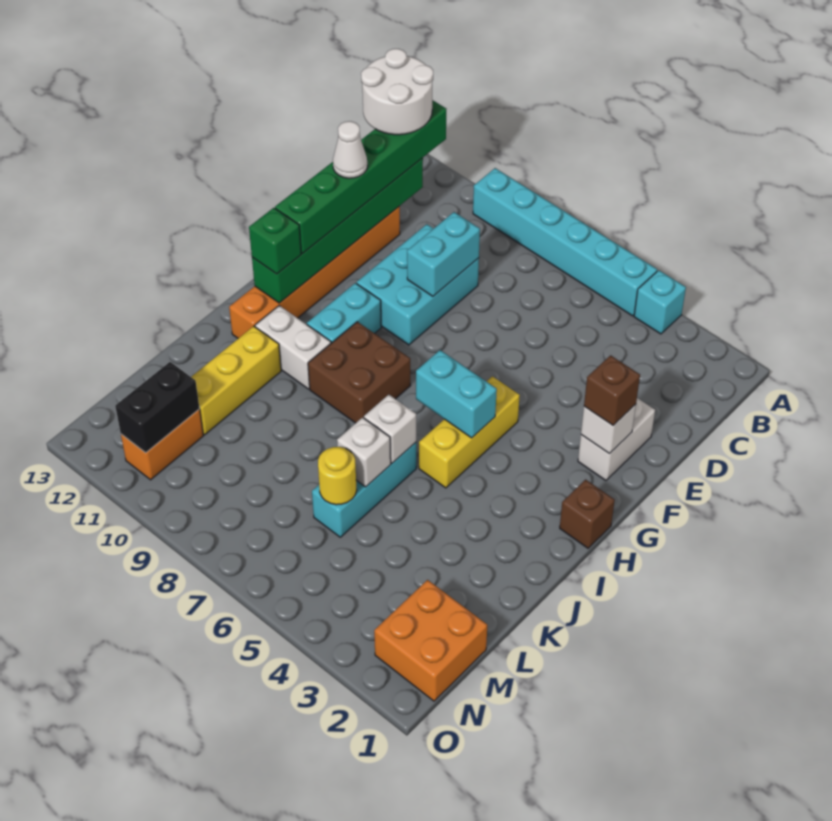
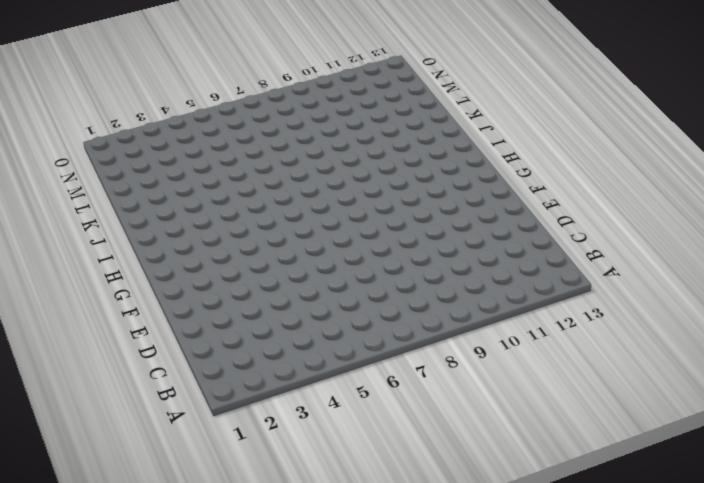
none -> cyan brick A4 level 1
none -> cyan brick A5:A10 level 1
none -> cyan brick D9:F10 level 1

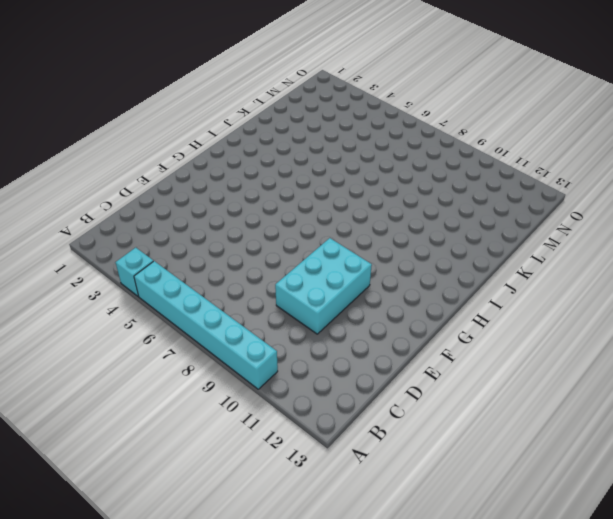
none -> orange brick D12:I12 level 1
none -> white brick E2:F2 level 1
none -> yellow brick G5:I5 level 1

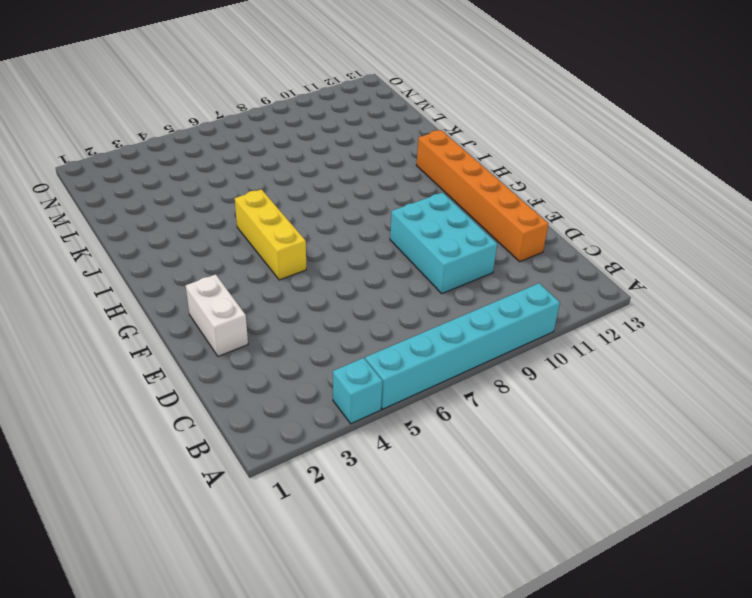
none -> cyan brick G10:H10 level 1
none -> brown brick H1 level 1
none -> brown brick H8:I9 level 1

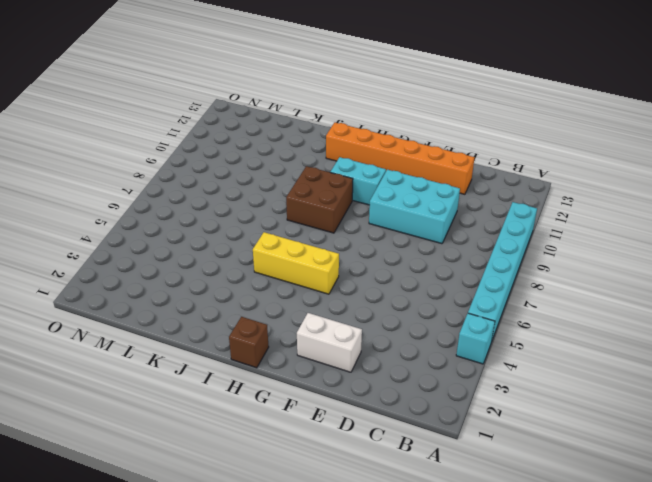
none -> white brick I10:I11 level 1
none -> cyan brick J6:L6 level 1
none -> yellow brick J11:L11 level 1

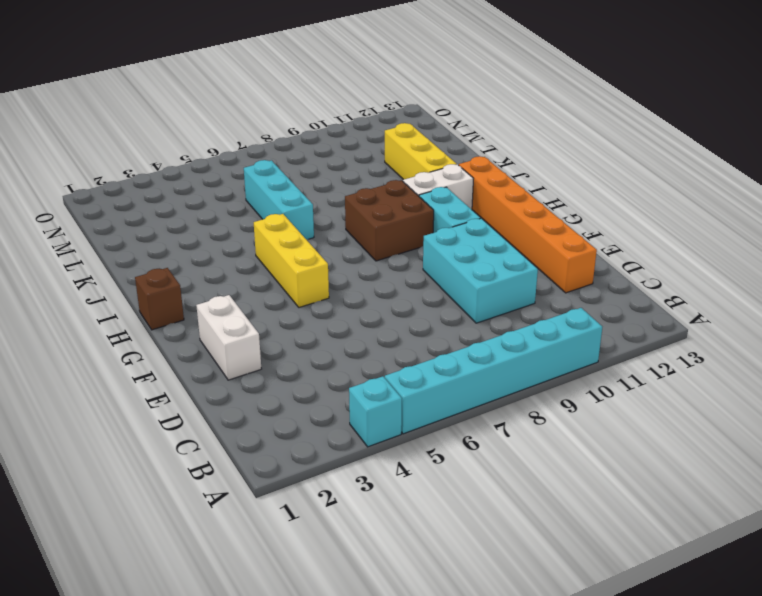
none -> orange brick M1:N2 level 1
none -> orange brick M11:N11 level 1
none -> green brick C12:H12 level 2

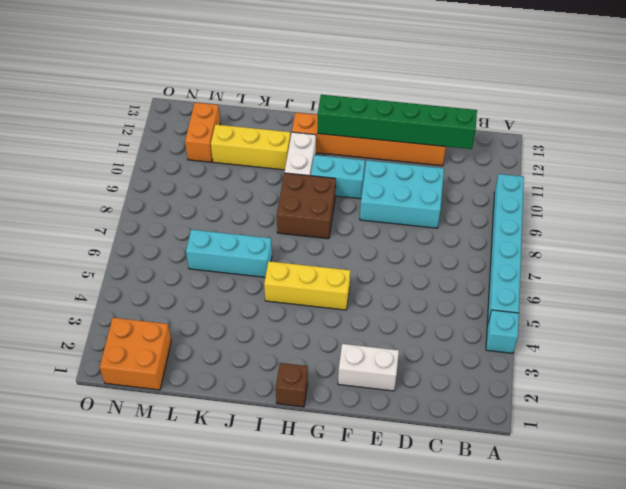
orange brick M11:M12 level 1 -> orange brick M11:N11 level 1
none -> cyan brick D9:E9 level 2
none -> white brick F2 level 2
none -> cyan brick H5:H6 level 2

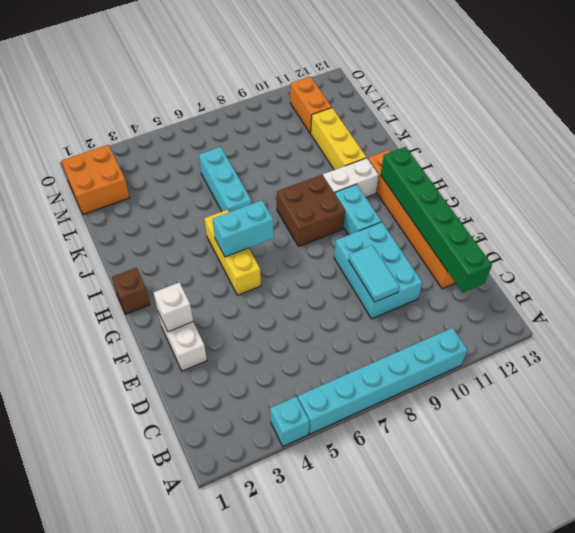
cyan tile D9:E9 level 2 -> cyan brick D9:E9 level 2
none -> white brick J6 level 2
none -> white brick K6 level 2
none -> yellow round brick L6 level 2

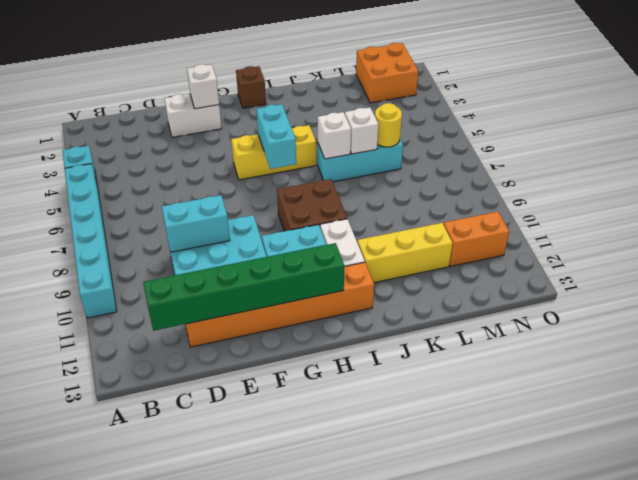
none -> black brick M11:N11 level 2
none -> green brick B12:G12 level 3
none -> brown brick F2 level 3

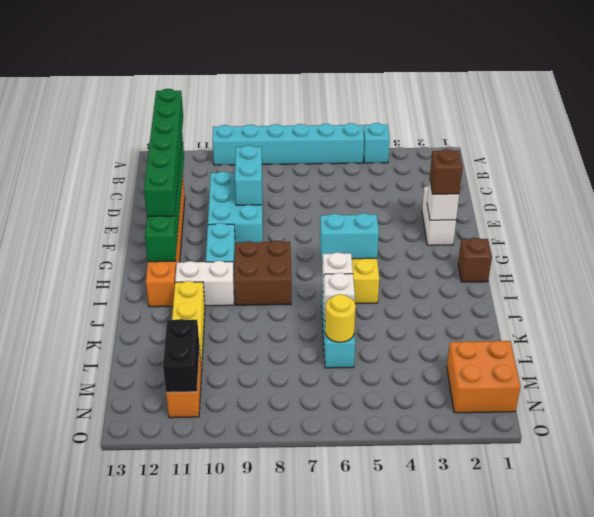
none -> green brick H12 level 3
none -> white round brick B12:C13 level 4
none -> white cone E12 level 4

